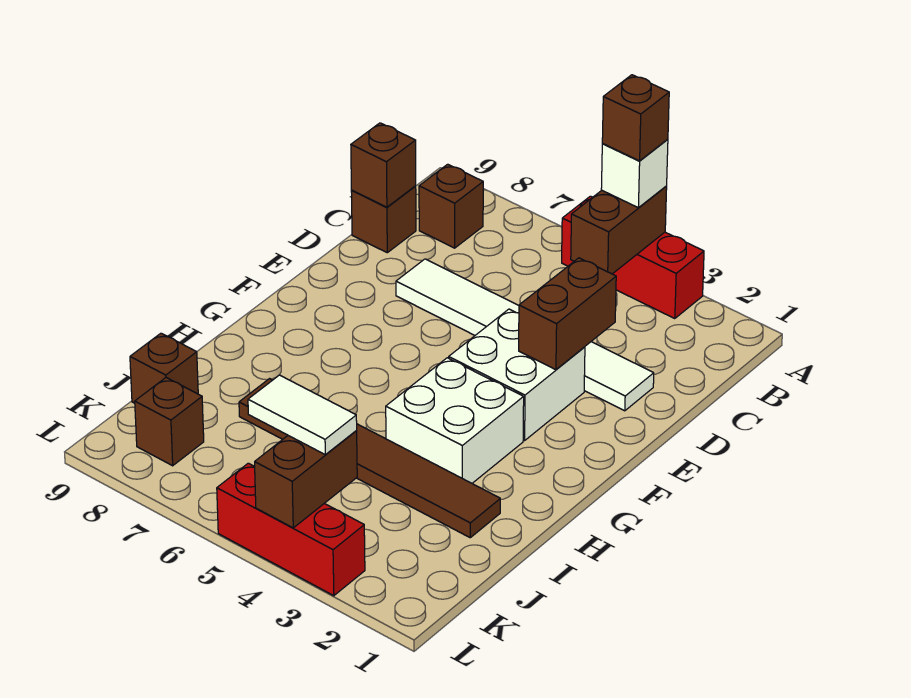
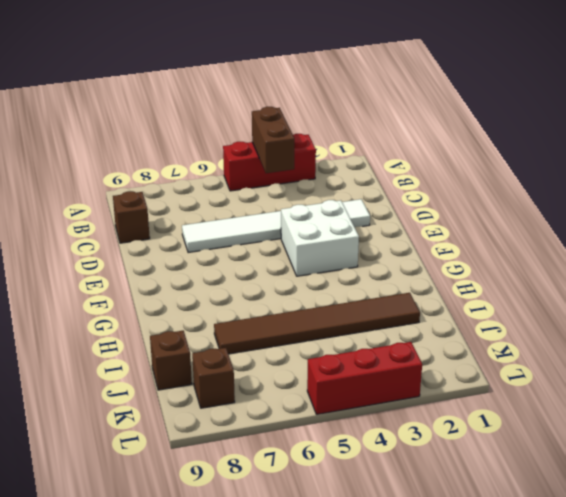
none -> brown brick B8 level 1
none -> white brick G3:H4 level 1
none -> brown brick C9 level 2

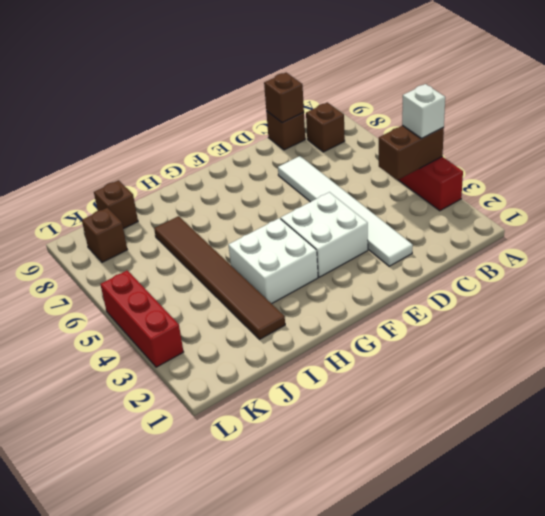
none -> brown brick D3:E3 level 2
none -> brown brick K4:L4 level 2
none -> white tile K4:K5 level 3

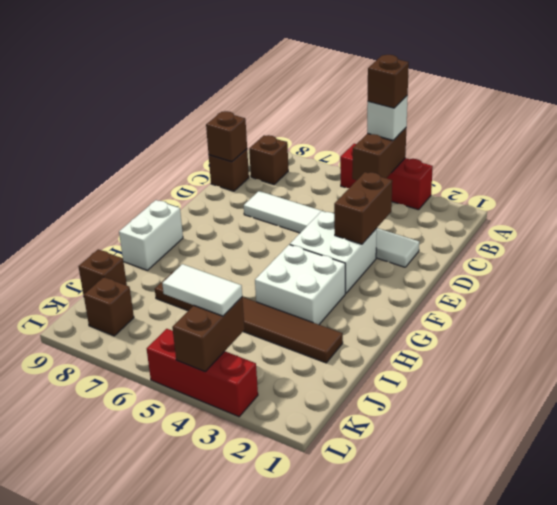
white brick G9:H9 level 1 -> none

